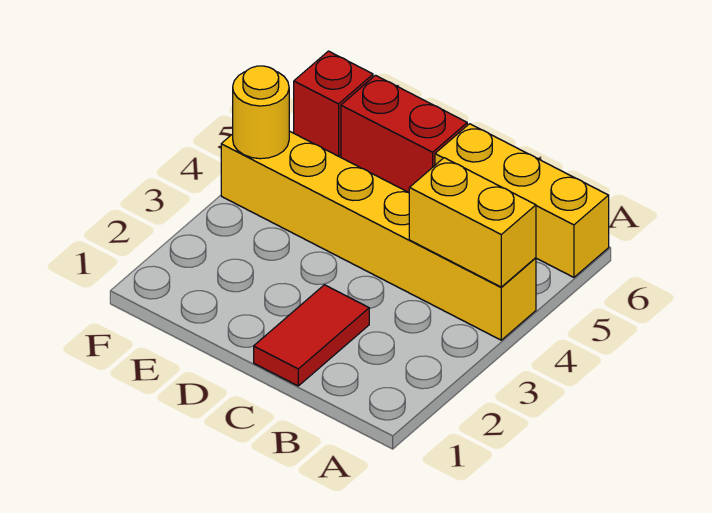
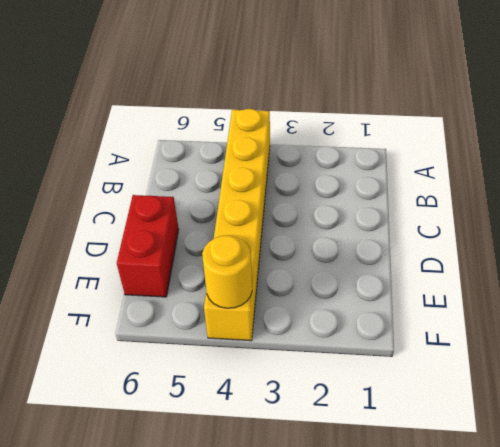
none -> yellow brick A6:C6 level 1
none -> red tile C1:C2 level 1

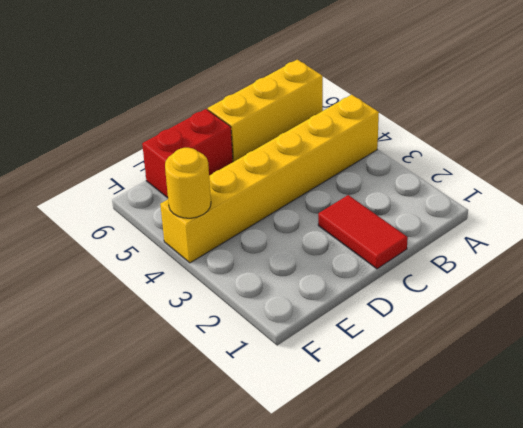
none -> red brick F6 level 1
none -> yellow brick A4:B4 level 2

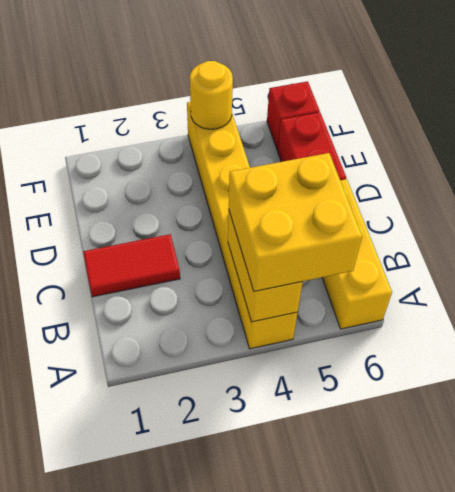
yellow brick A4:B5 level 3 -> none

